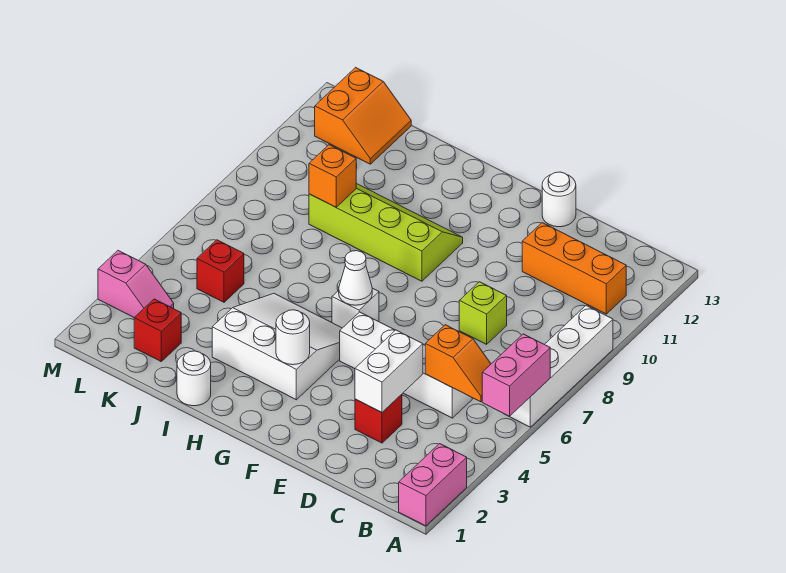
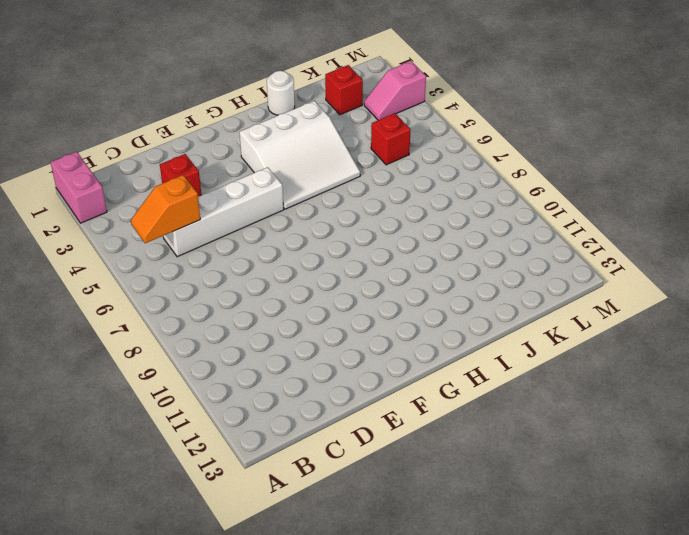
none -> white brick A6:A9 level 1
none -> orange brick B11:D11 level 1
none -> lime brick D8 level 1

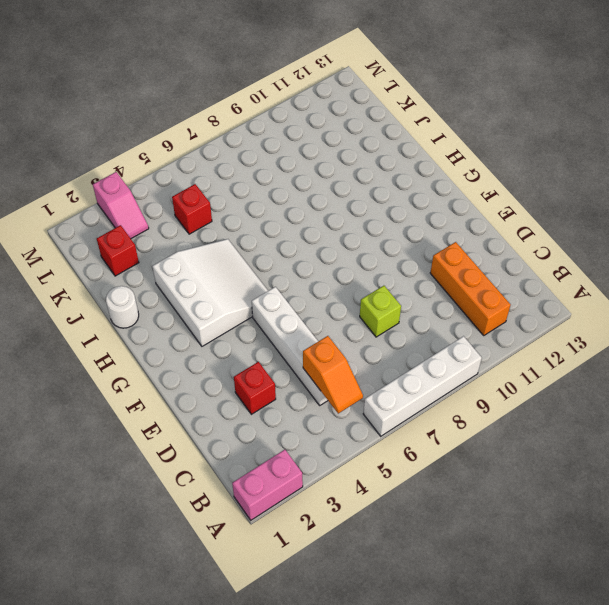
none -> white round brick E13 level 1
none -> white brick G6 level 1
none -> lime slope G9:J10 level 1 top 9

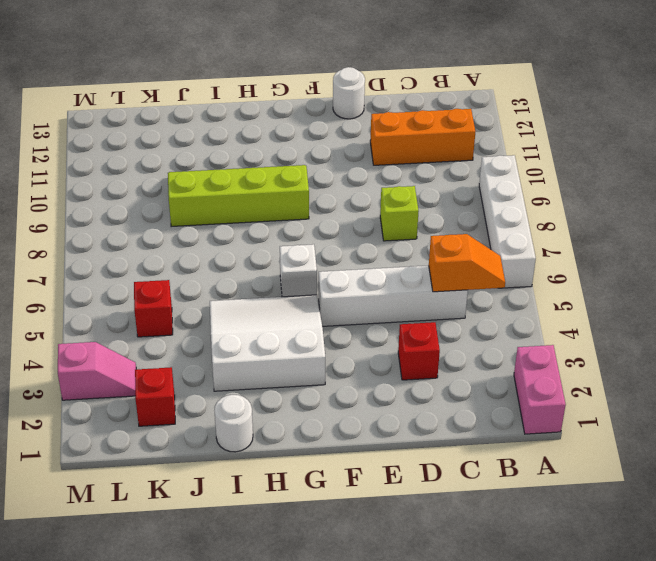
none -> orange slope K12:L13 level 1 top L
none -> pink brick A5:A6 level 2
none -> white brick D3:D4 level 2

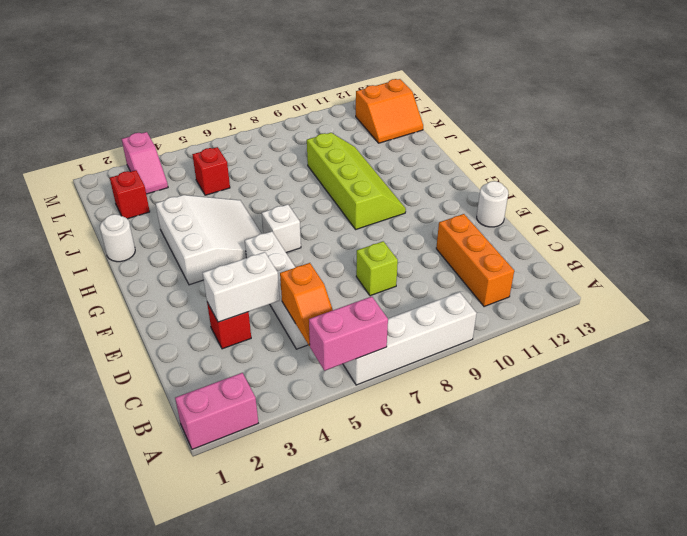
none -> white round brick G3 level 2
none -> white cone G6 level 2
none -> orange brick J9 level 2

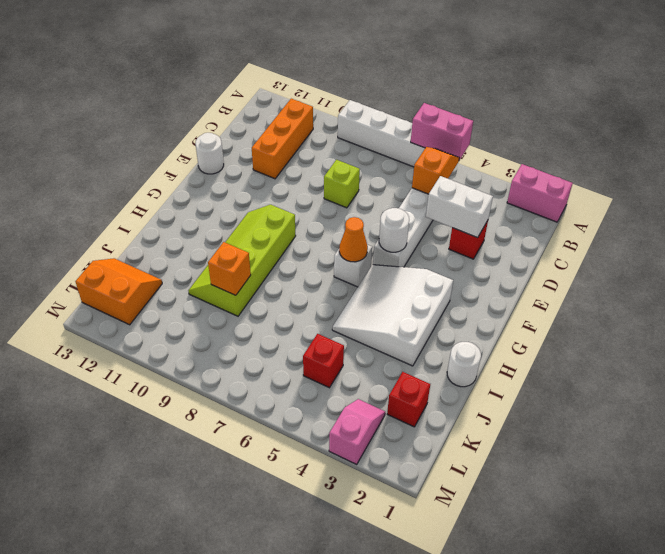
white round brick F5 level 2 -> white round brick G3 level 2
orange cone G6 level 2 -> white cone G6 level 2

